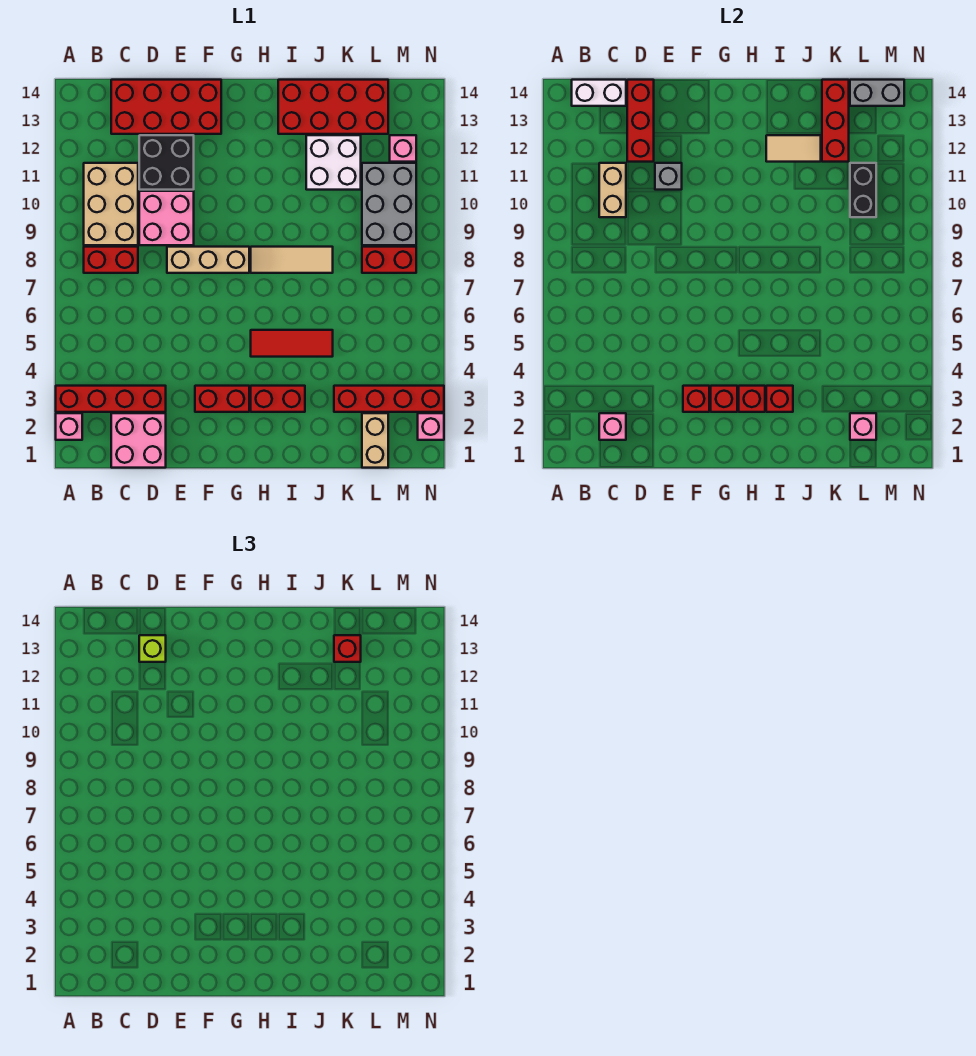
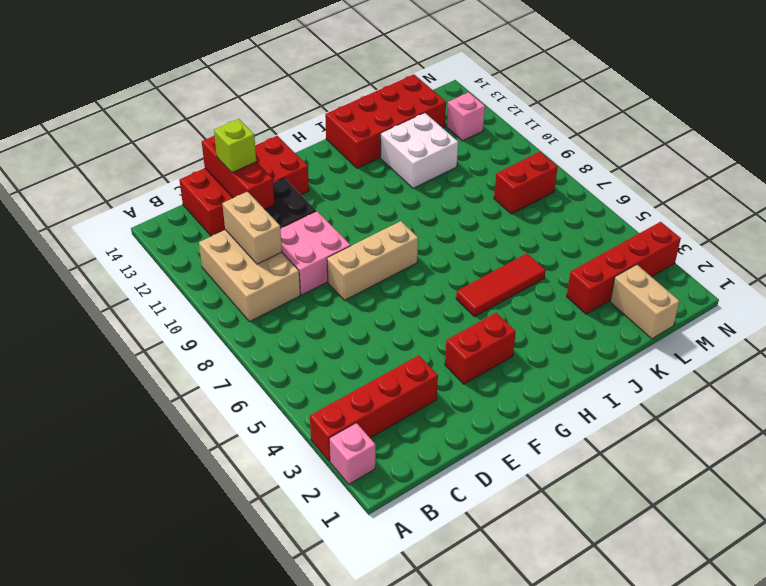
none -> red brick B8:C8 level 1
none -> pink brick C1:D2 level 1
none -> red brick H3:I3 level 1
none -> tan tile H8:J8 level 1

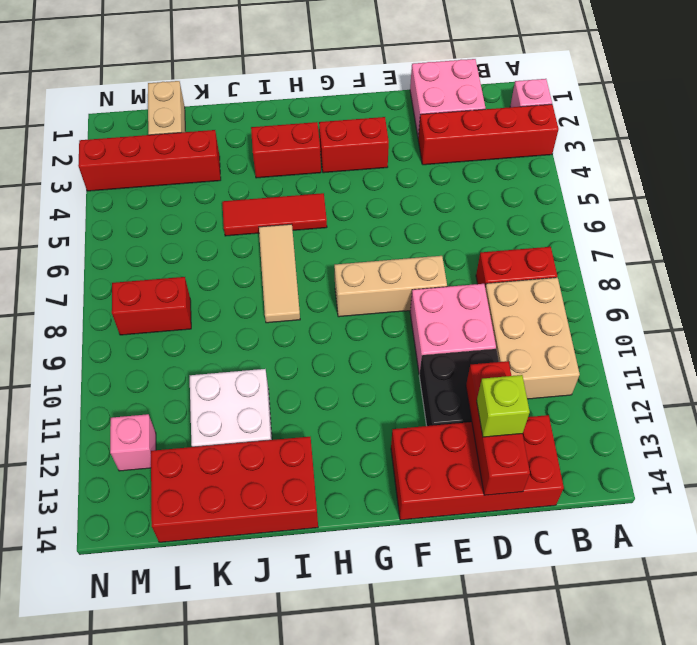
tan tile I6:I8 level 1 -> tan tile H8:J8 level 1
none -> grey brick L9:M11 level 1
none -> pink brick N2 level 1
none -> white brick B14:C14 level 2
none -> pink brick C2 level 2

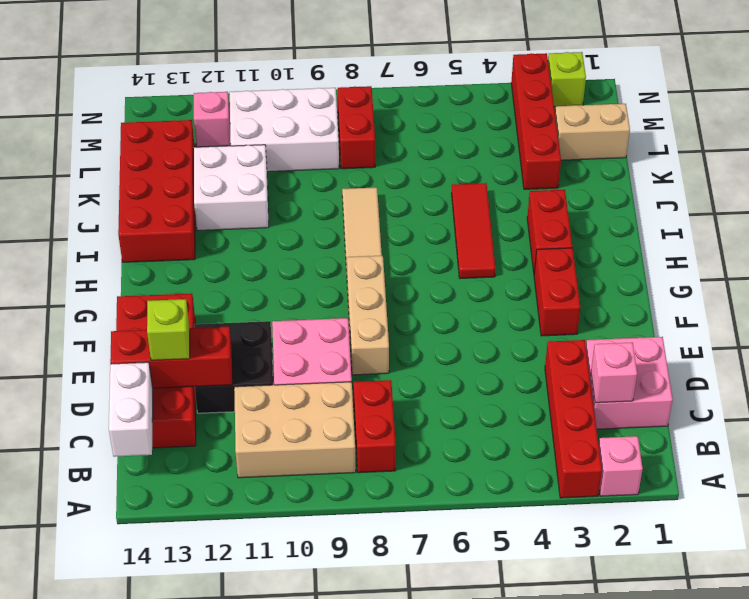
white brick L9:M11 level 1 -> grey brick L9:M11 level 1
lime brick N2 level 1 -> pink brick N2 level 1
none -> tan brick C10:C11 level 2
none -> grey brick E11 level 2
none -> red brick F3 level 2
none -> red brick G3 level 2

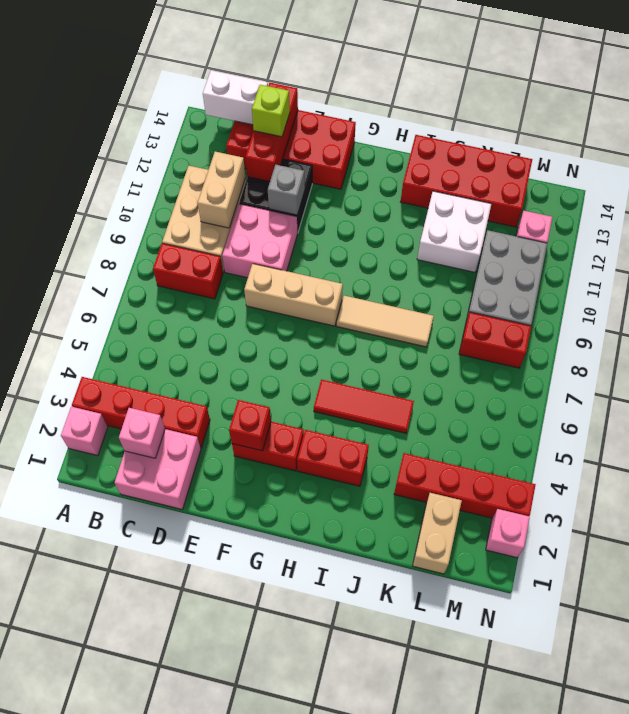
none -> red brick G3 level 2
none -> red brick H3 level 2
none -> red brick I3 level 2
none -> tan tile I12:J12 level 2

